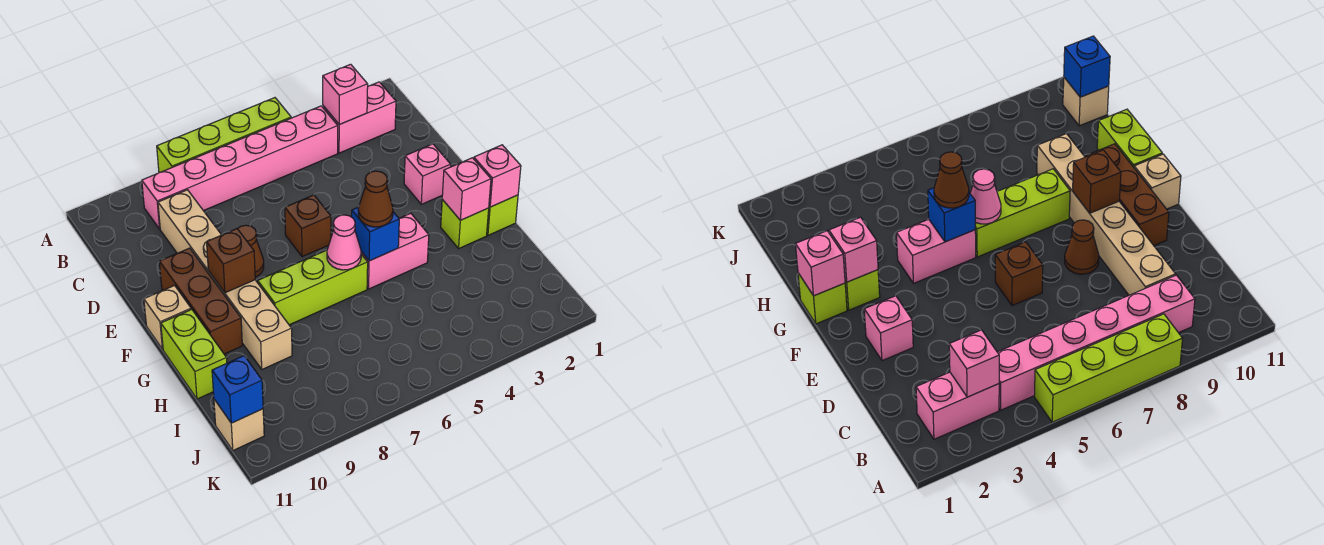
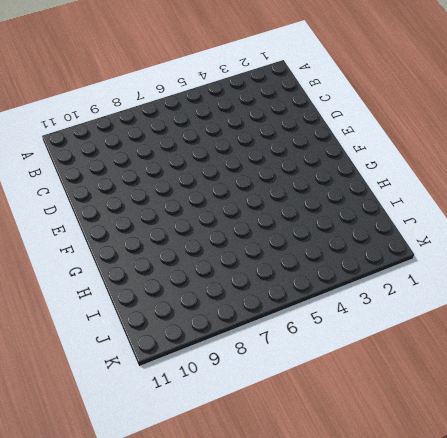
none -> lime brick A5:A8 level 1
none -> pink brick B2:B3 level 1
none -> pink brick B4:B9 level 1

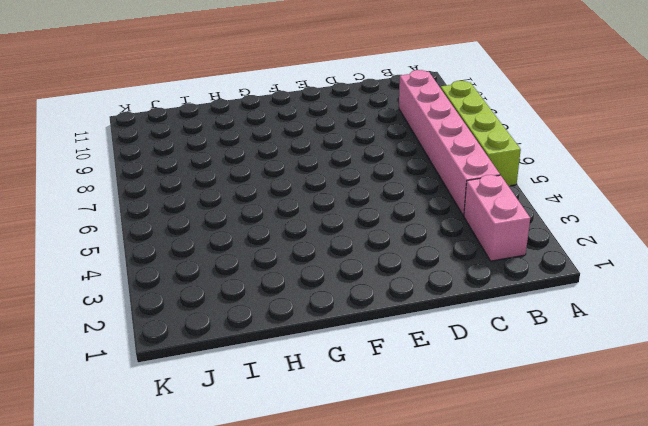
none -> tan brick C9:H9 level 1
none -> pink brick E2 level 1
none -> brown brick E6 level 1

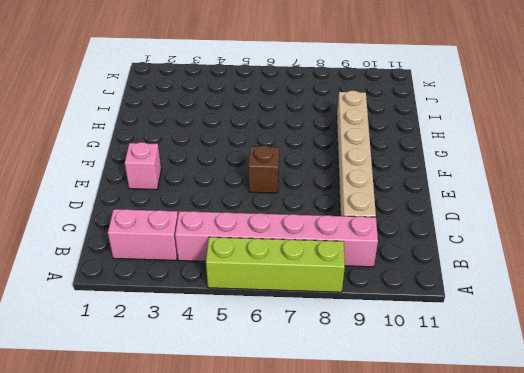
none -> brown cone E8 level 1
none -> brown brick E10:G10 level 1
none -> tan brick F11 level 1

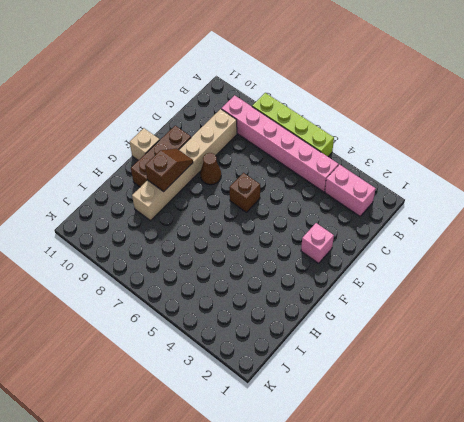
brown slope F9:G9 level 2 top G -> brown brick F9 level 2
none -> lime brick G1 level 1
none -> lime brick G2 level 1
none -> pink brick G4:G5 level 1

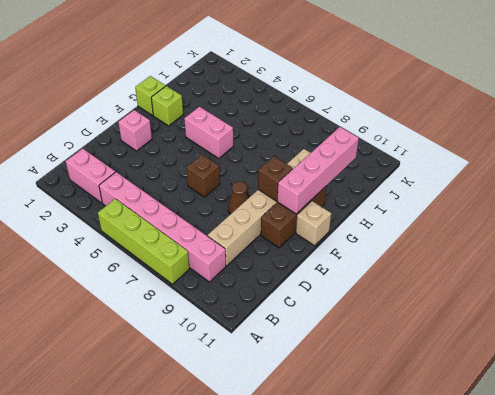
pink brick F10:I10 level 2 -> none
none -> lime brick G6:G8 level 1
none -> lime brick G11:H11 level 1
none -> tan brick J11 level 1

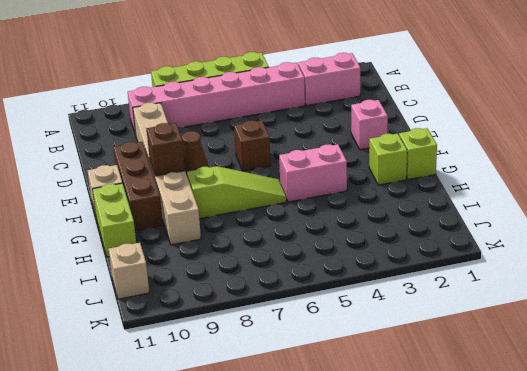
lime slope G6:G8 level 1 top 8 -> lime brick G6:G8 level 1
none -> pink brick B3 level 2
none -> pink brick G1 level 2
none -> pink brick G2 level 2

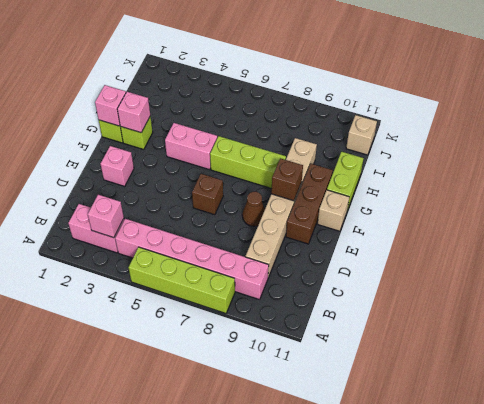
none -> blue brick G5 level 2
none -> pink cone G6 level 2
none -> blue brick J11 level 2

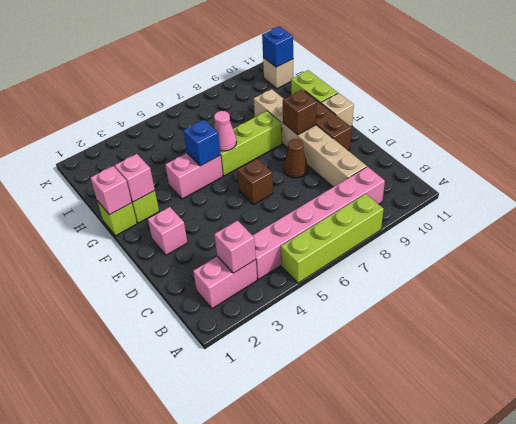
none -> brown cone G5 level 3

